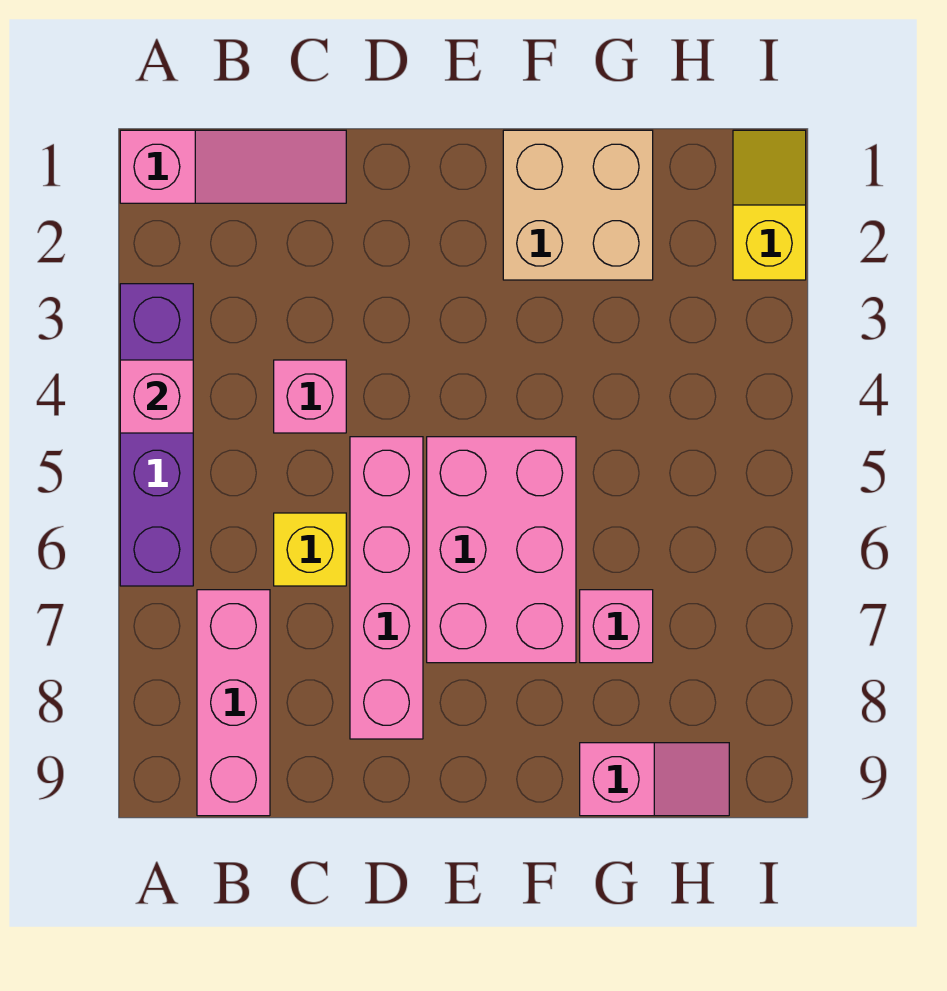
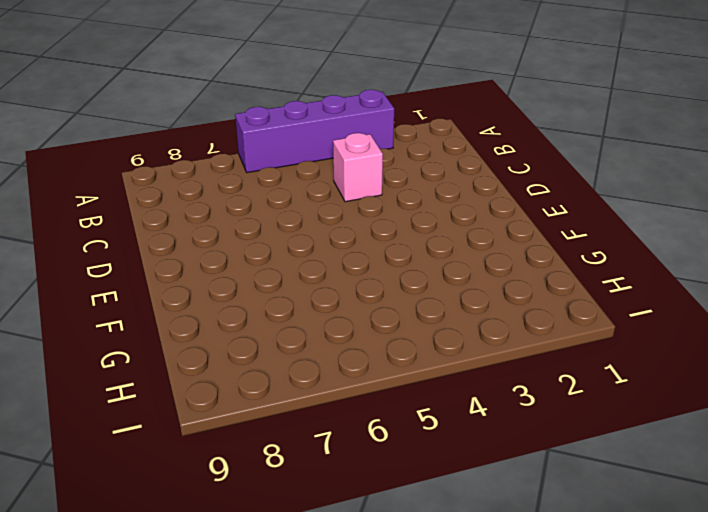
none -> pink slope A1:C1 level 1 top A
none -> pink brick B7:B9 level 1
none -> yellow brick C6 level 1

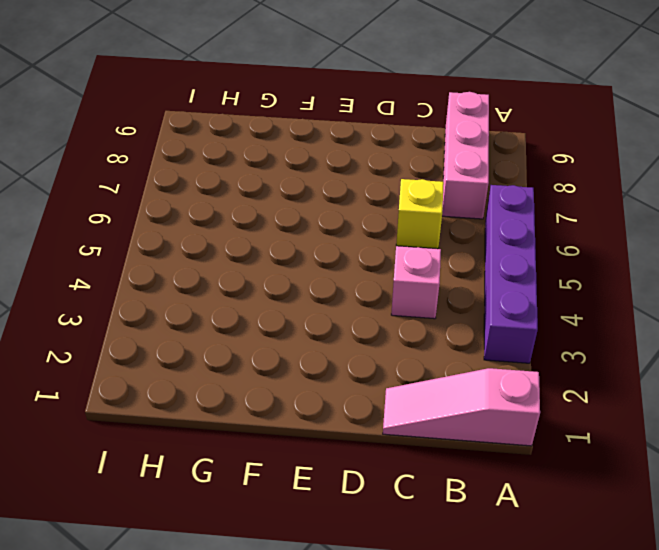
none -> pink brick D5:D8 level 1
none -> pink brick E5:F7 level 1
none -> tan brick F1:G2 level 1

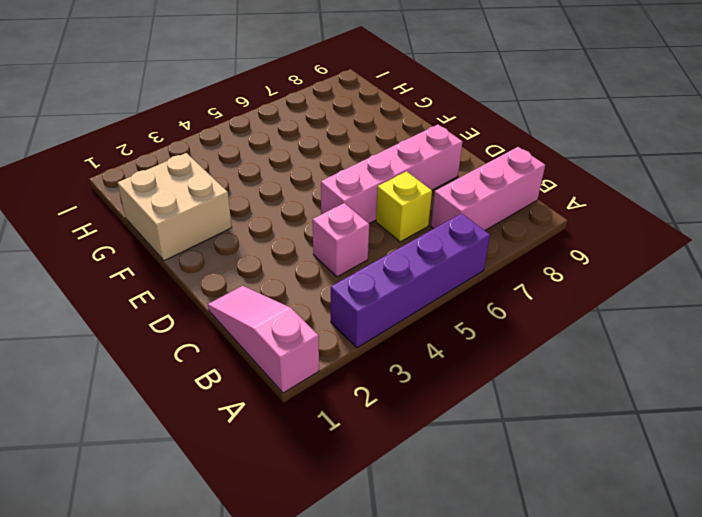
none -> pink brick E5:F7 level 1
none -> pink brick G7 level 1
none -> pink slope G9:H9 level 1 top G

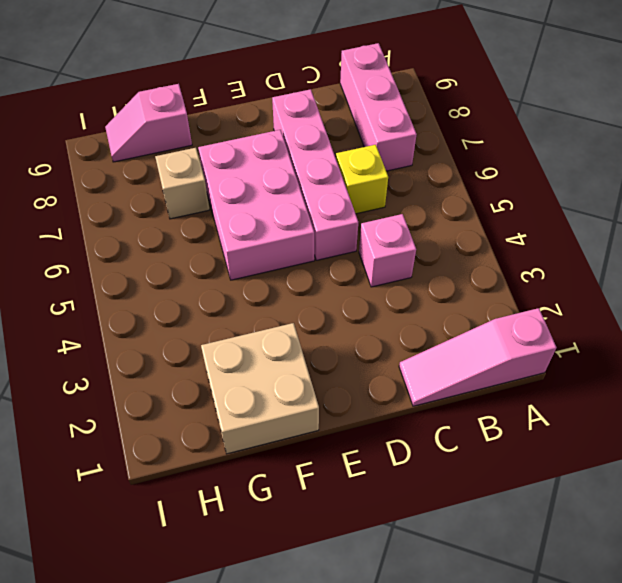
tan brick G7 level 1 -> pink brick G7 level 1
none -> purple brick A3:A6 level 1
none -> yellow slope I1:I2 level 1 top 2
none -> pink brick A4 level 2

